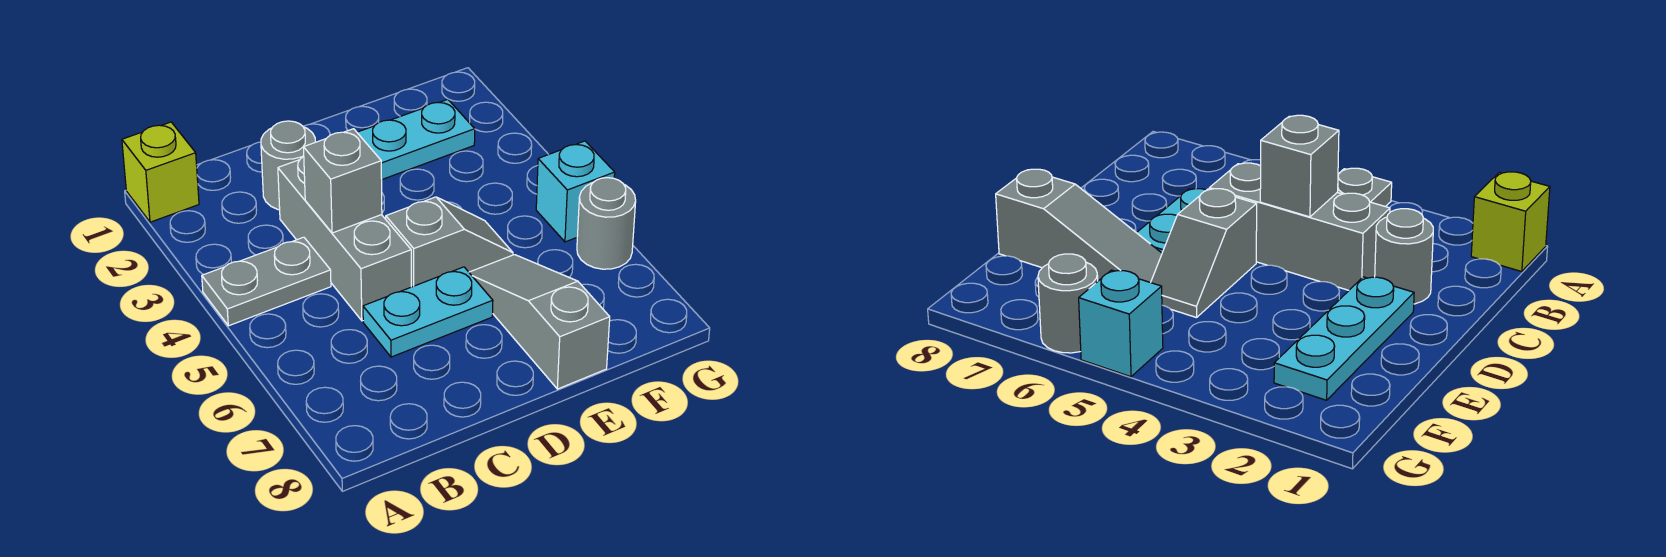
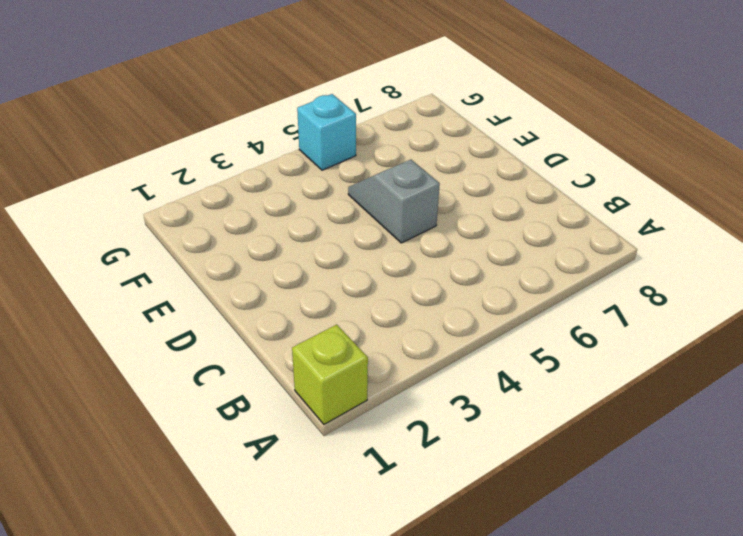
none -> grey plate A4:B4 level 1
none -> grey round brick C2 level 1

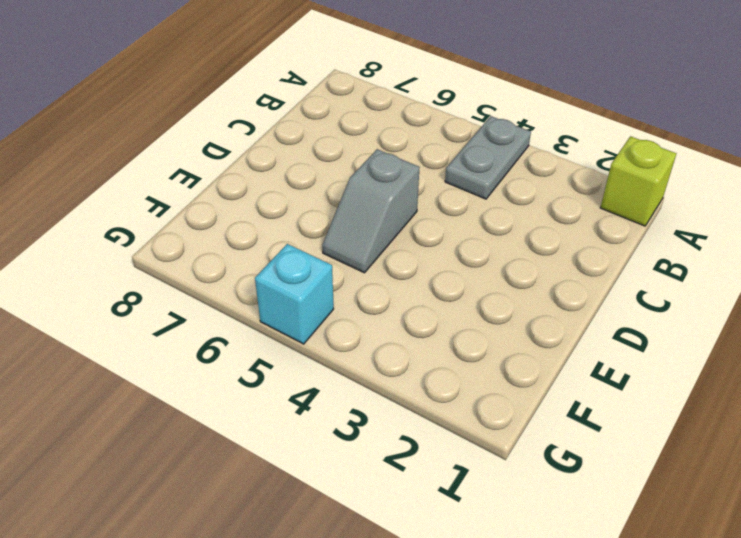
none -> grey round brick C2 level 1
none -> grey brick C3:C5 level 1

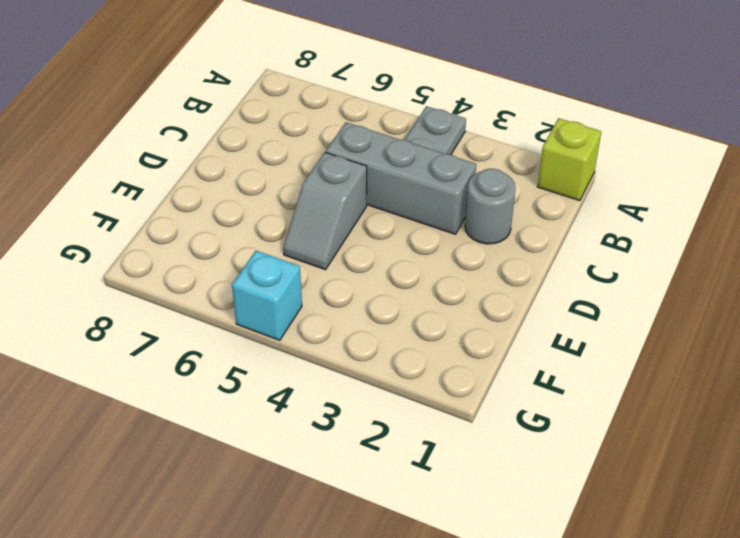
none -> cyan plate C6:D6 level 1
none -> cyan plate D2:F2 level 1

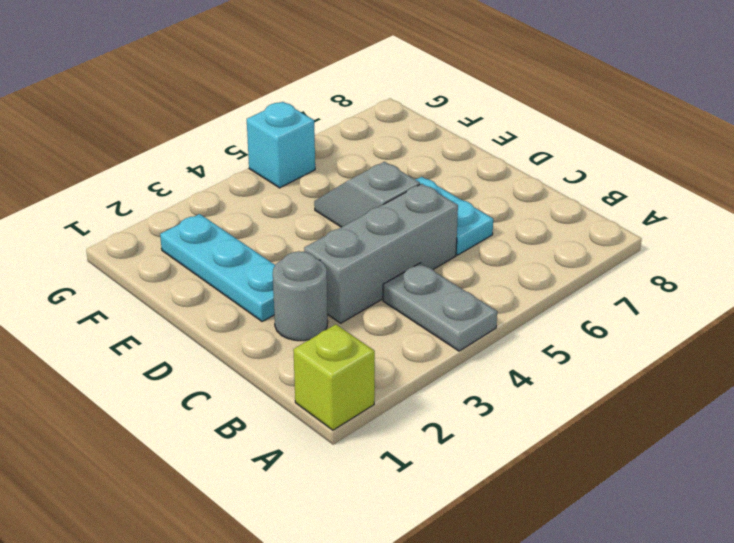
none -> grey slope E6:E8 level 1 top 8
none -> grey round brick G6 level 1

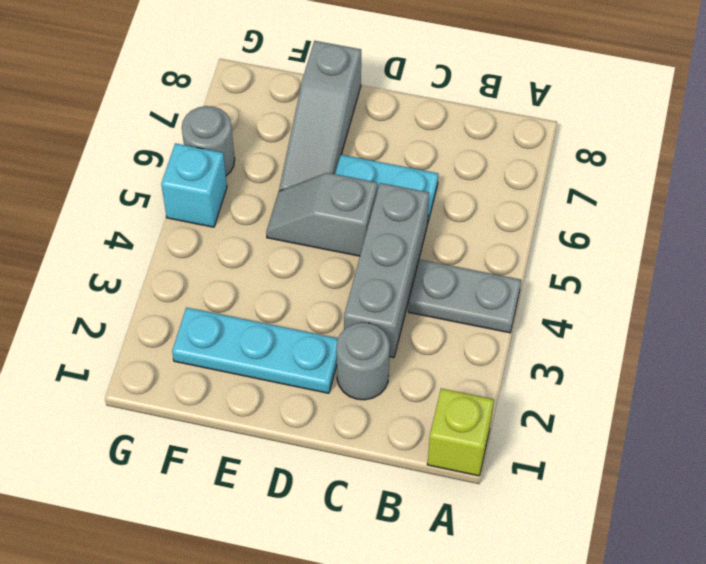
none -> grey brick C4 level 2

